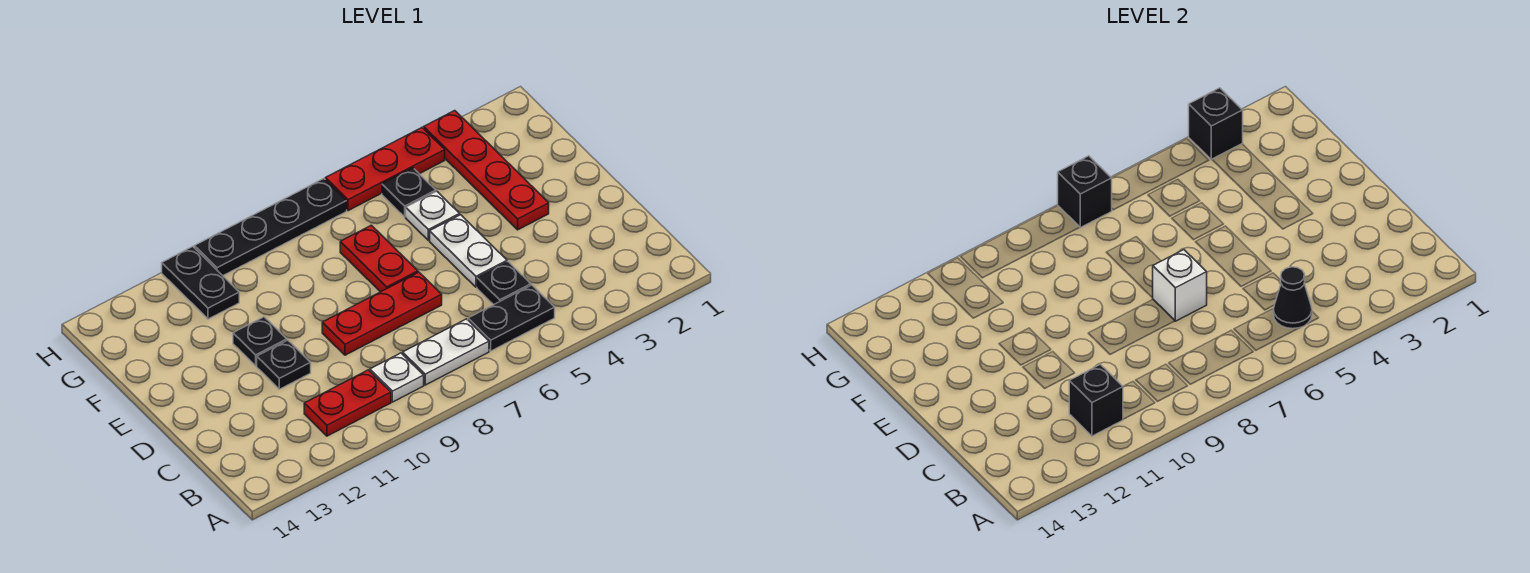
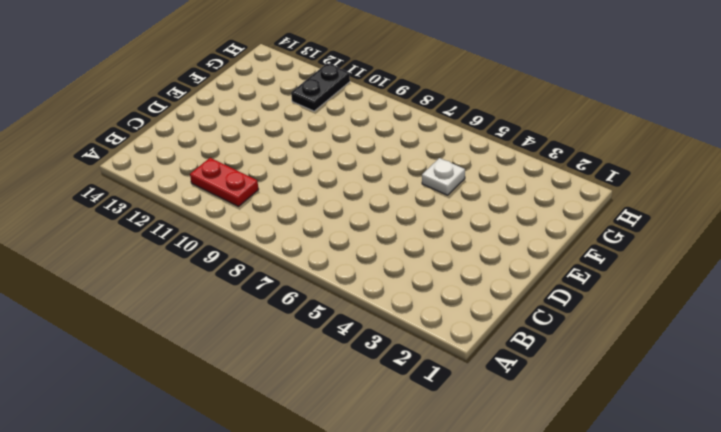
none -> black plate B5:B6 level 1
none -> white plate B7:B8 level 1
none -> white plate B9 level 1

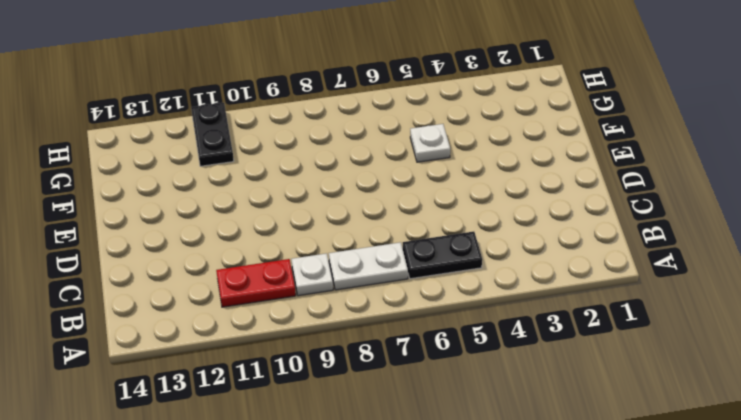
none -> black plate C5 level 1
none -> white plate D5:E5 level 1
none -> red plate D7:D9 level 1

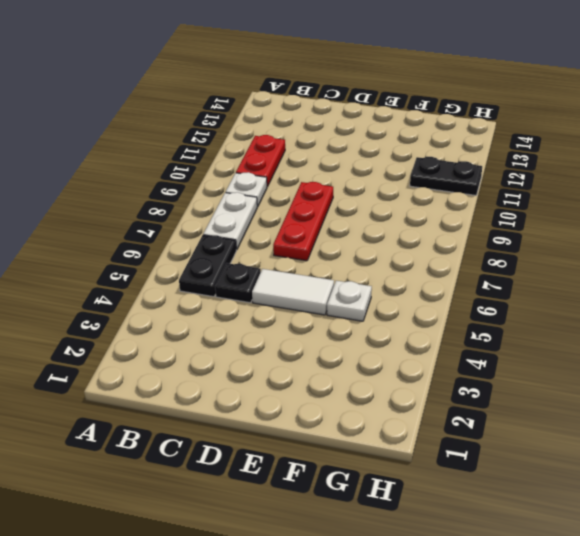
white tile D5:E5 level 1 -> white plate D5:E5 level 1
none -> black plate D11 level 1
none -> red plate E3:H3 level 1
none -> red plate E7:F7 level 1

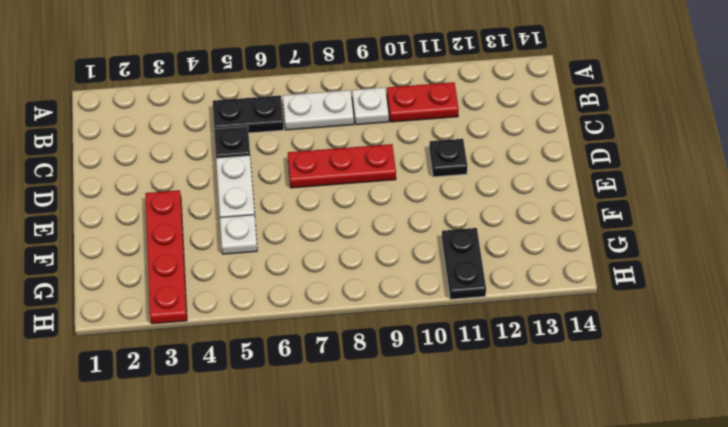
none -> red plate E7:F7 level 1
none -> black plate E11 level 1
none -> black plate G5 level 1

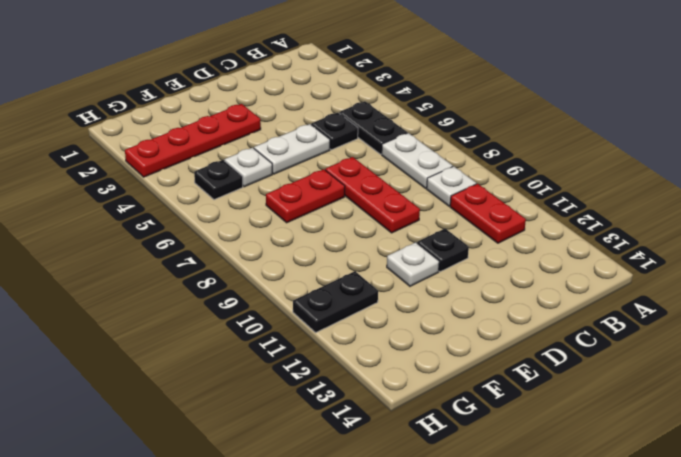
white plate E11 level 1 -> black plate E11 level 1
none -> red plate H4:H6 level 1
none -> black plate H7:H10 level 1
none -> black cone B5 level 2

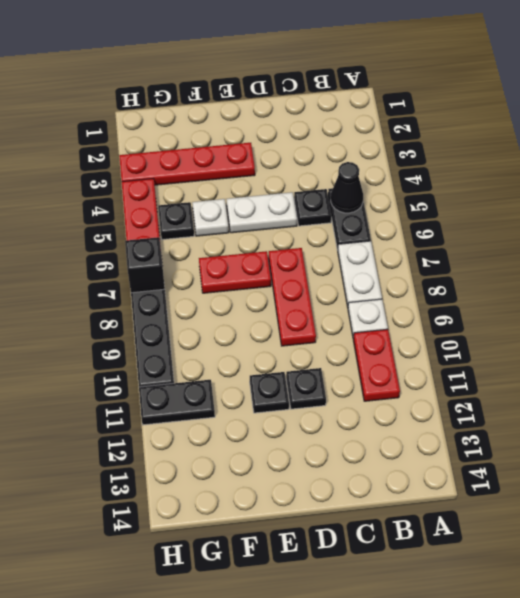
none -> black brick B11 level 2
none -> white brick D7 level 2
none -> black brick H3 level 2

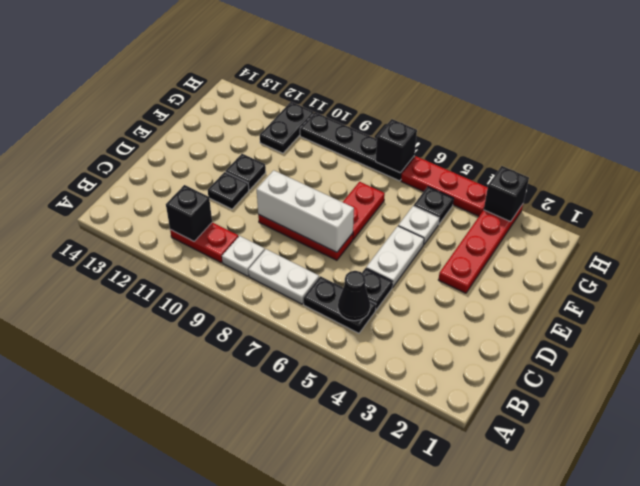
white brick D7:D9 level 2 -> white brick D7 level 2

